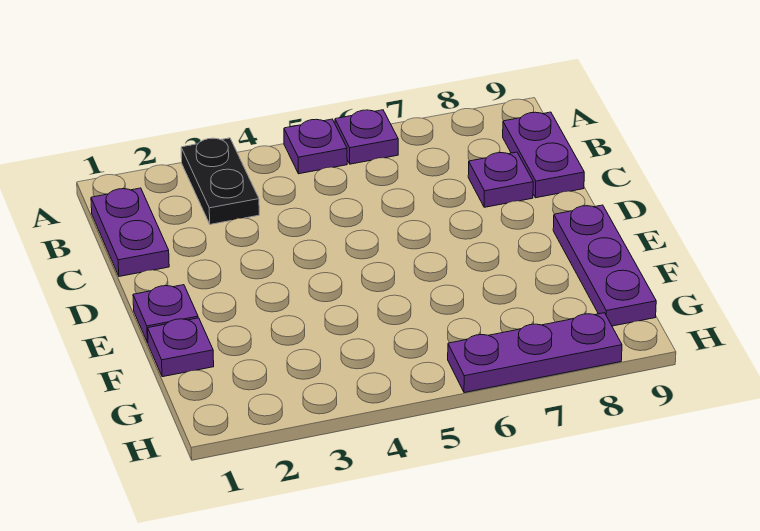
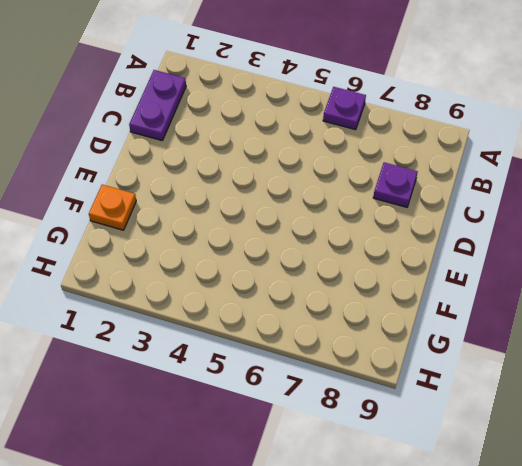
orange plate F1 level 1 -> purple plate F1 level 1
none -> black plate A3:B3 level 1
none -> purple plate A5 level 1

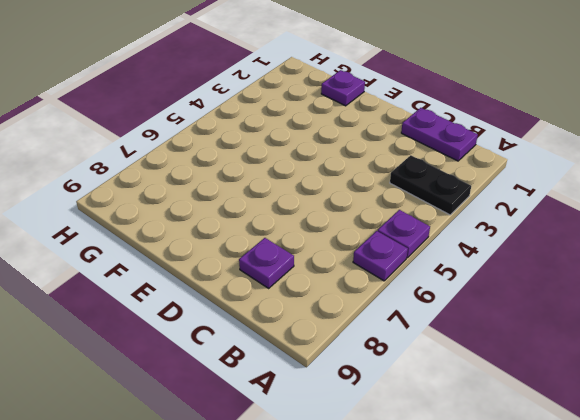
none -> purple plate B9:C9 level 1
none -> purple plate E1 level 1

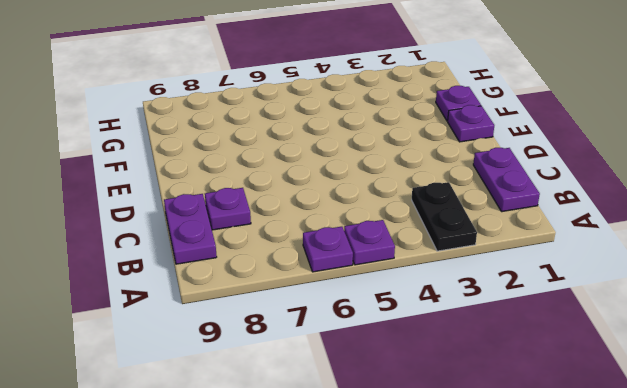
none -> purple plate E9:G9 level 1
none -> purple plate H6:H8 level 1

